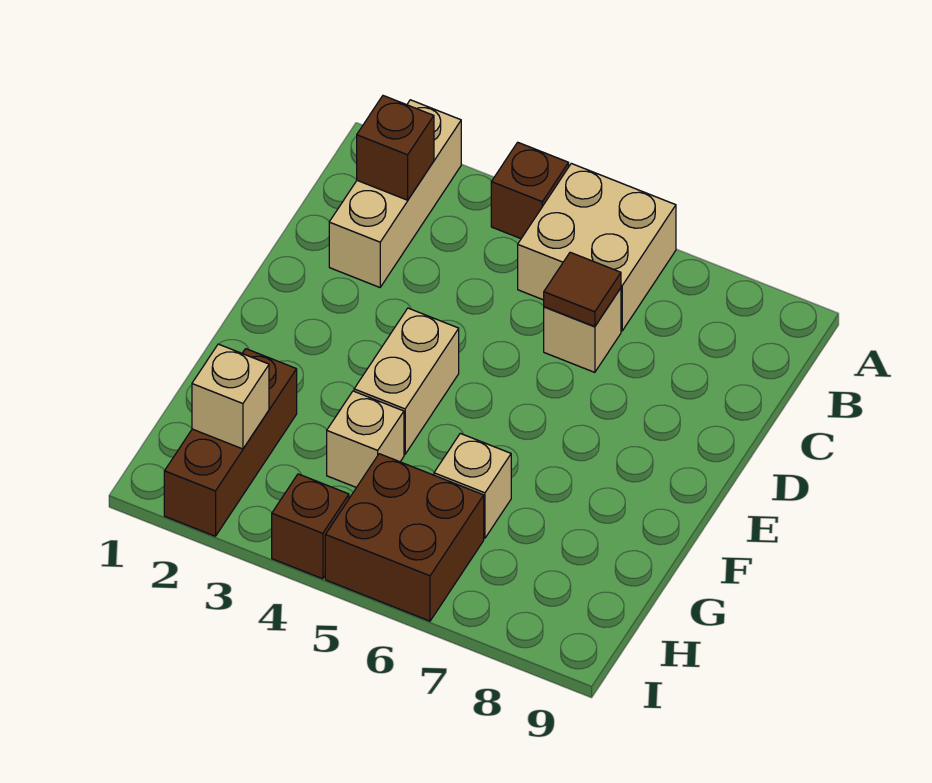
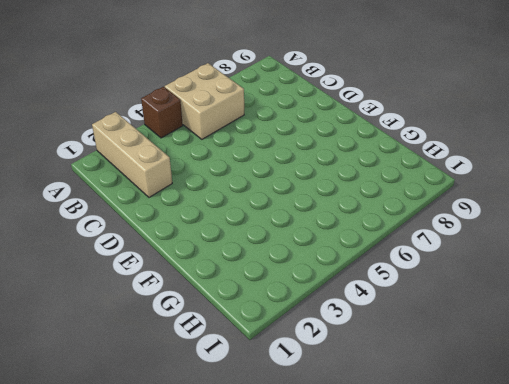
none -> tan brick C6 level 1
none -> tan brick E4:F4 level 1
none -> brown brick G2:I2 level 1

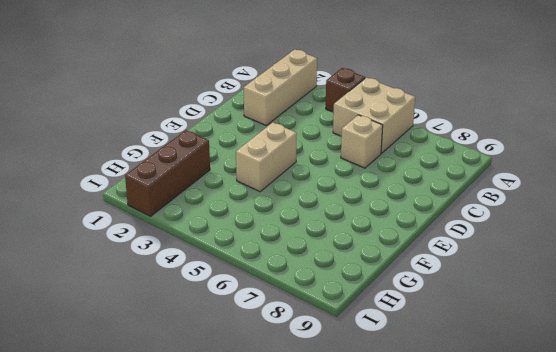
none -> tan brick G4 level 1
none -> tan brick G6 level 1
none -> brown brick H5:I6 level 1

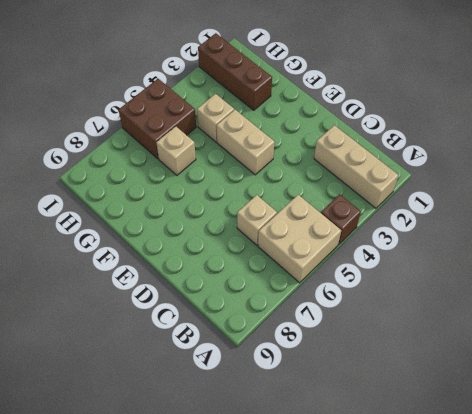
none -> brown brick I4 level 1
none -> brown brick B2 level 2
none -> brown tile C6 level 2

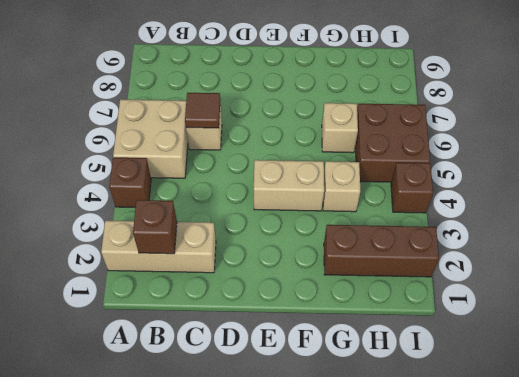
none -> tan brick H2 level 2

